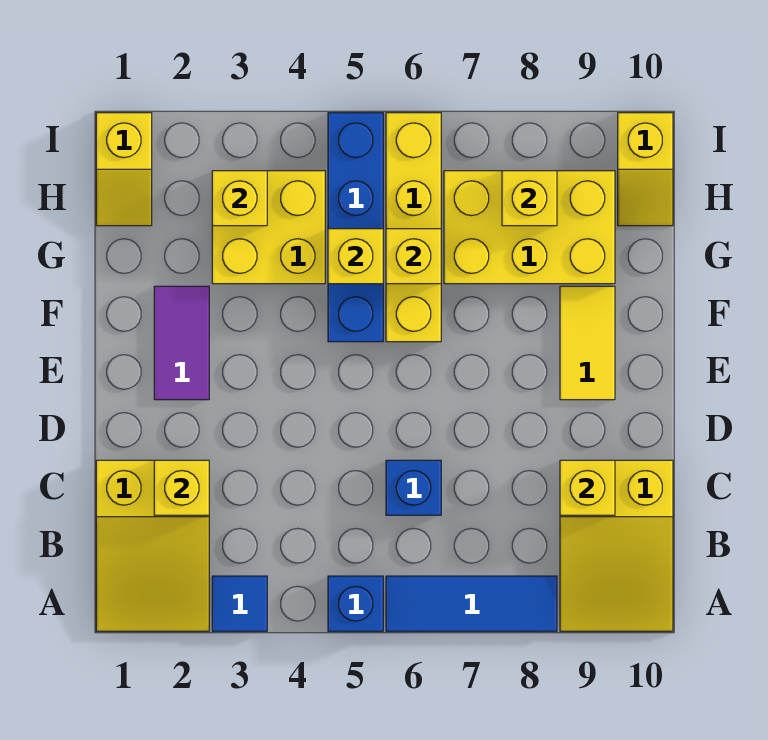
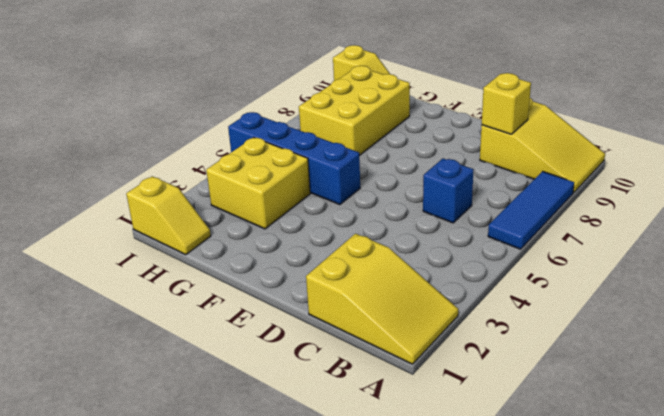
none -> blue tile A3 level 1
none -> blue brick A5 level 1
none -> purple tile E2:F2 level 1

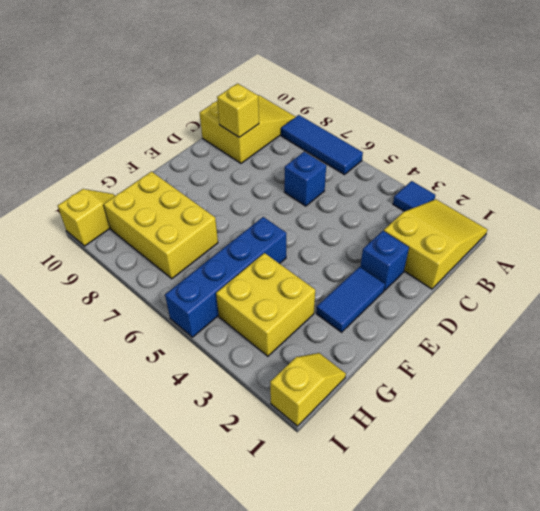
blue brick D2 level 1 -> blue brick A5 level 1
blue tile E2:F2 level 1 -> purple tile E2:F2 level 1
none -> yellow tile E9:F9 level 1
none -> yellow brick F6:I6 level 1
none -> yellow brick C2 level 2

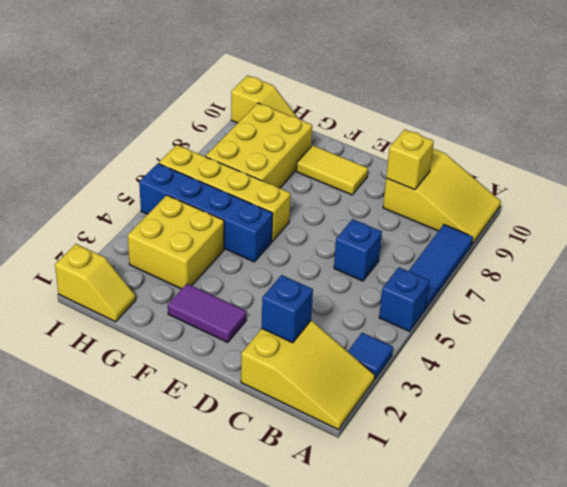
blue brick C2 level 2 -> yellow brick C2 level 2
none -> yellow brick G5 level 2
none -> yellow brick G6 level 2
none -> yellow brick H3 level 2

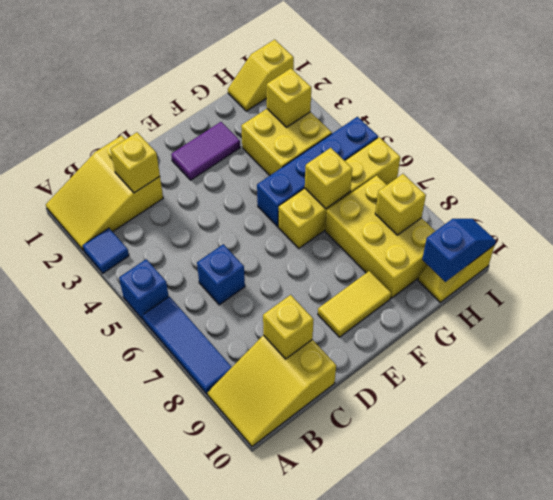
blue slope H10:I10 level 2 top H -> none
none -> yellow brick G5 level 2

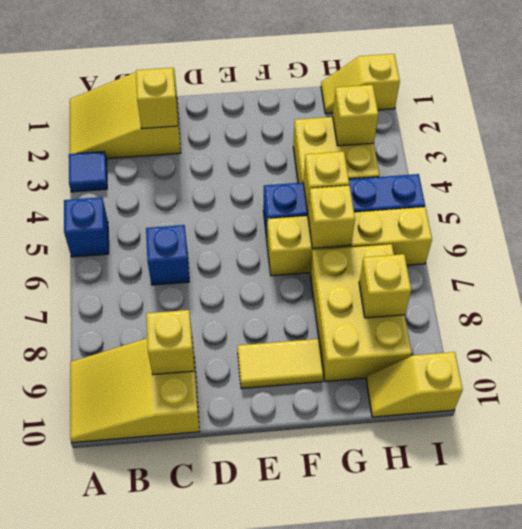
none -> blue tile A6:A8 level 1
none -> purple tile E2:F2 level 1

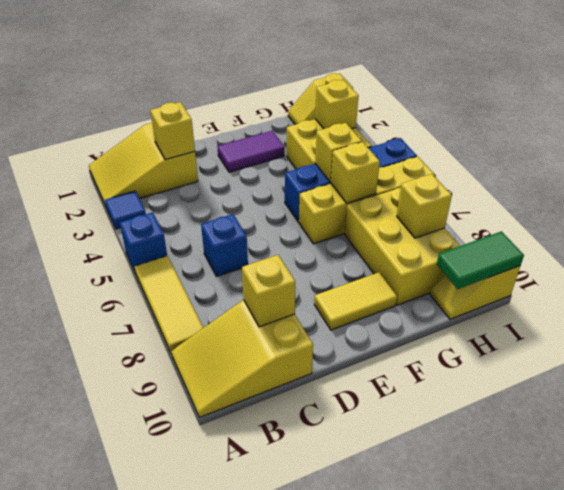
yellow tile A6:A8 level 1 -> blue tile A6:A8 level 1
green tile H10:I10 level 2 -> none

